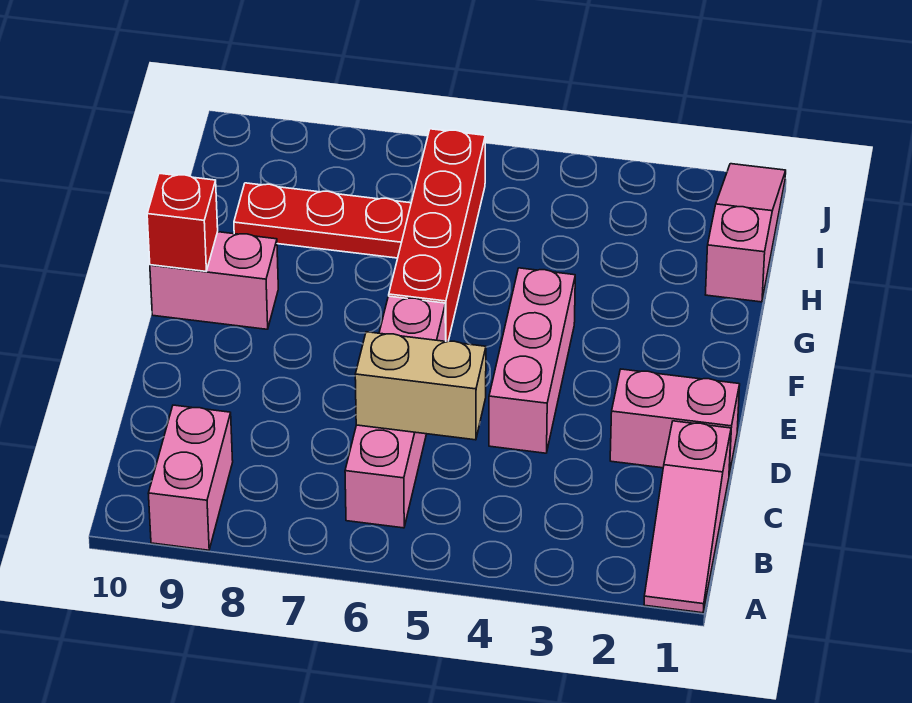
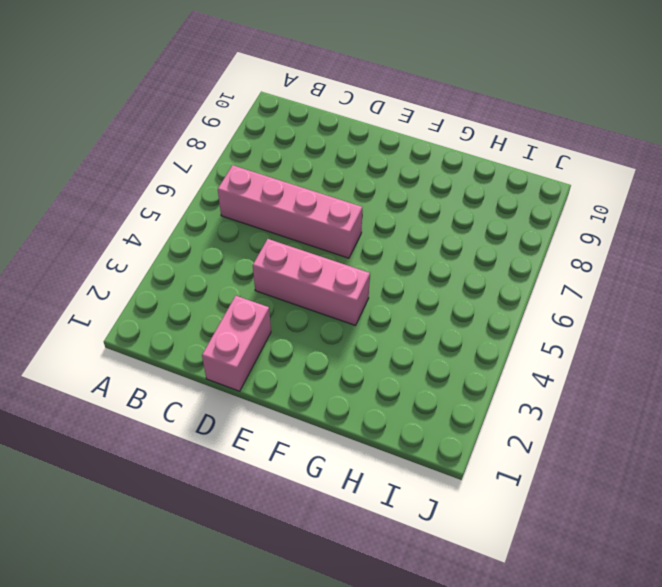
none -> pink slope A1:C1 level 1 top C
none -> pink brick A9:B9 level 1

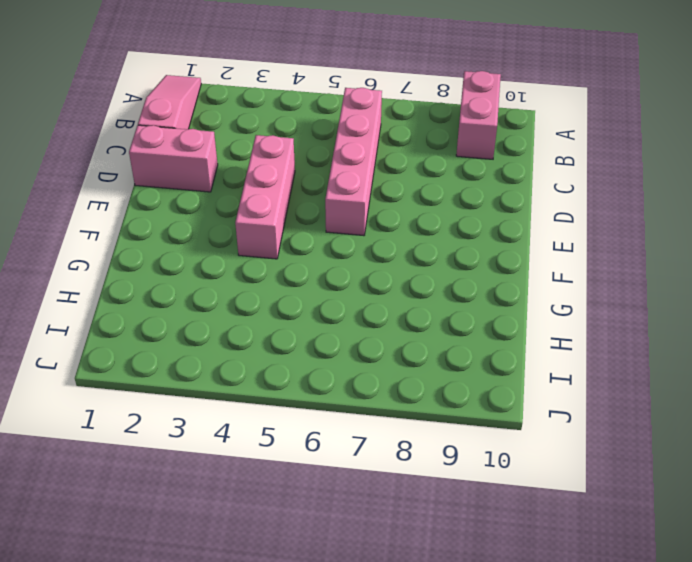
none -> red brick F6:I6 level 1
none -> pink brick F9:F10 level 1

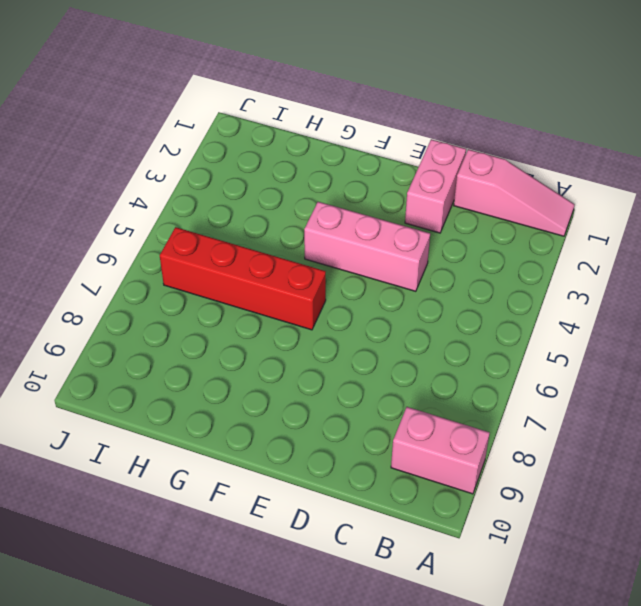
none -> pink brick B6:E6 level 1
none -> pink brick F9:F10 level 1

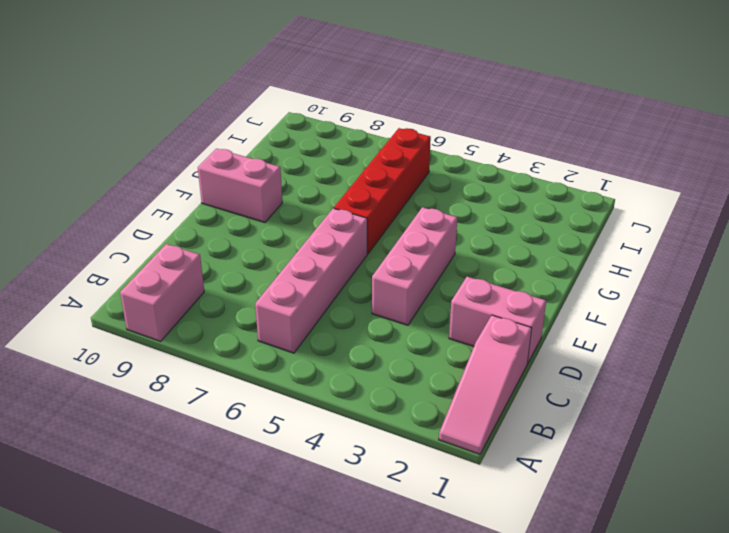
none -> pink slope H1:J1 level 1 top H
none -> red plate H7:H9 level 1

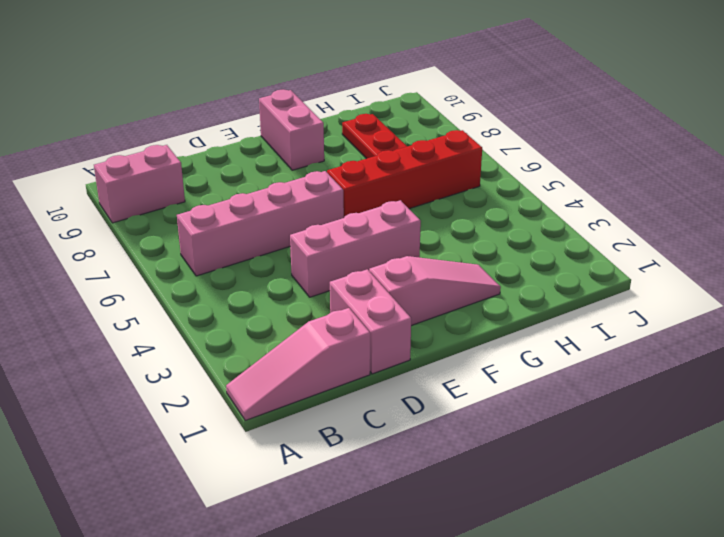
pink slope E2:G2 level 1 top E -> pink slope H1:J1 level 1 top H
none -> tan brick C5:C6 level 2
none -> red brick F10 level 2

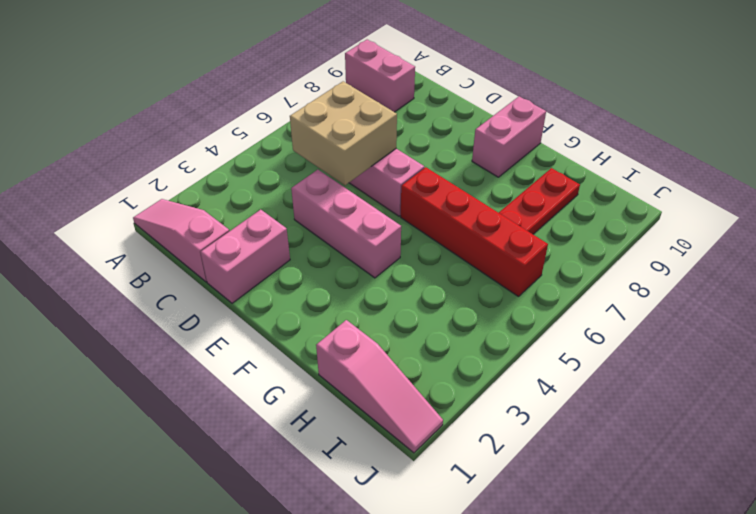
tan brick C5:D6 level 2 -> tan brick C5:C6 level 2
none -> red brick F10 level 2

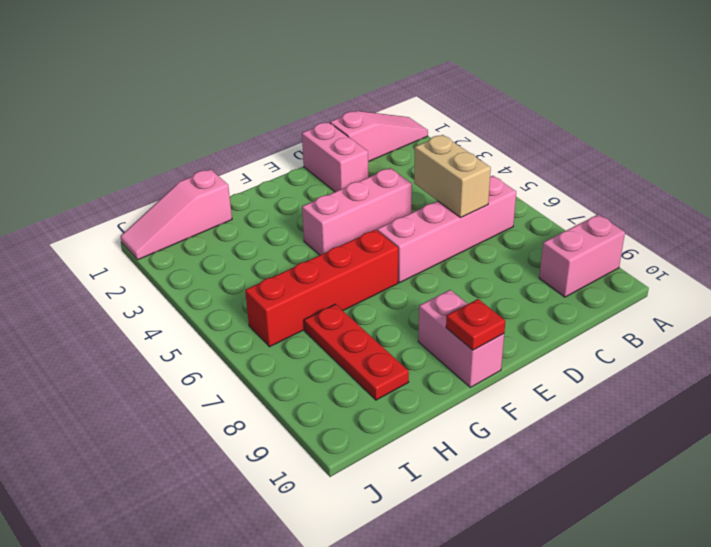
red plate F10 level 2 -> red brick F10 level 2

